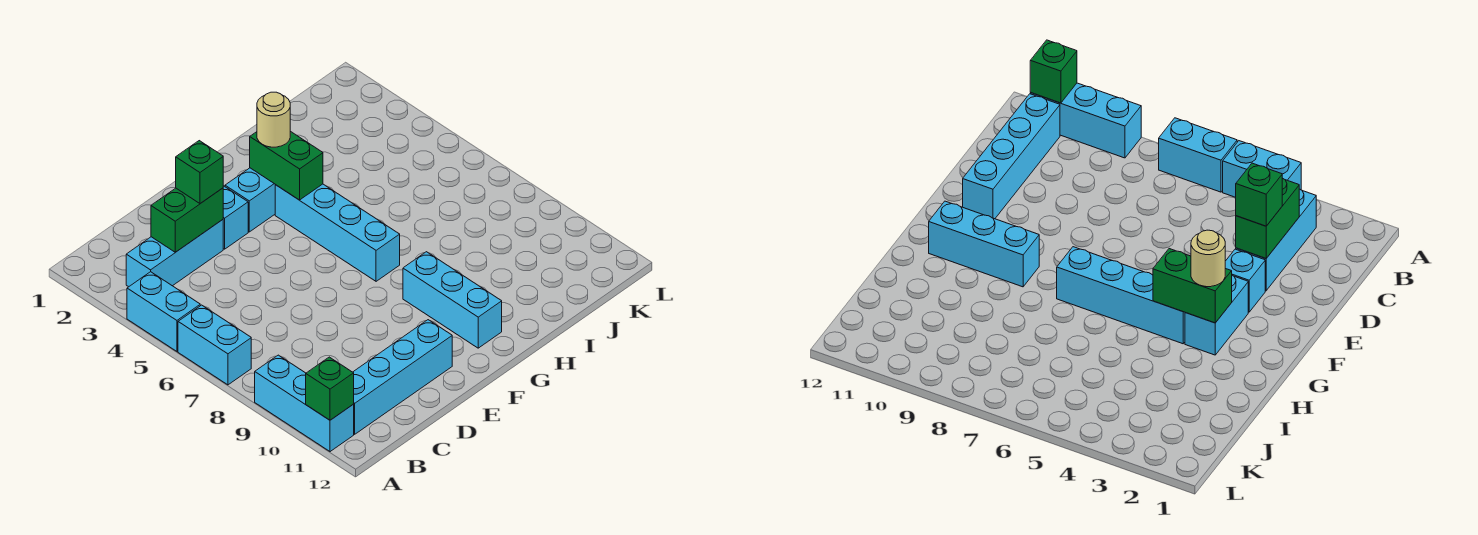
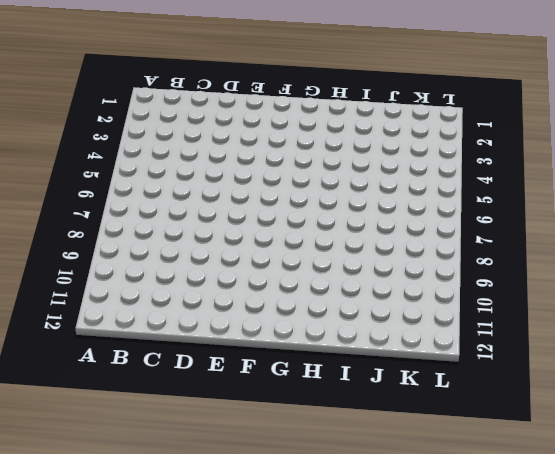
none -> cyan brick A4:A5 level 1
none -> cyan brick A6:A7 level 1
none -> cyan brick A9:A11 level 1

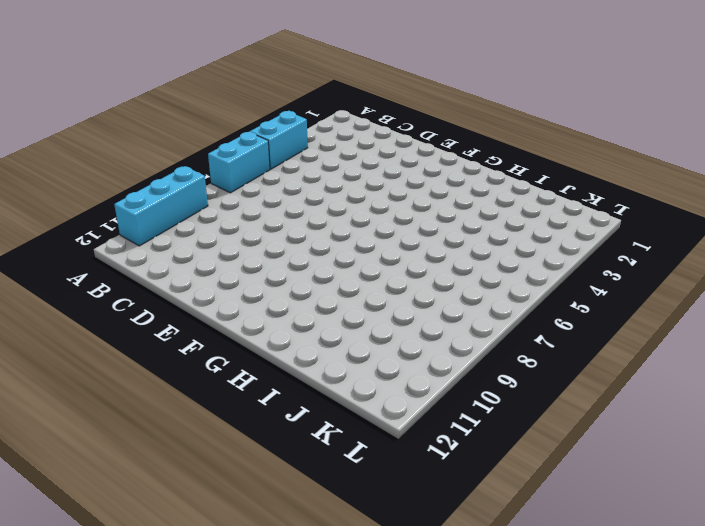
none -> cyan brick B3:D3 level 1
none -> cyan brick B11:E11 level 1
none -> cyan brick E3 level 1

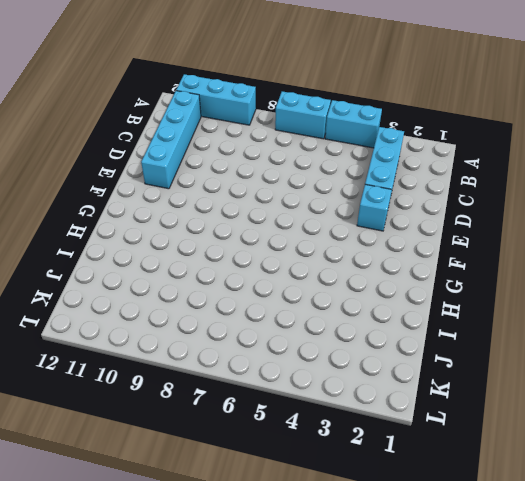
none -> cyan brick F3:G3 level 1
none -> cyan brick G4:G7 level 1
none -> cyan brick G9:G11 level 1

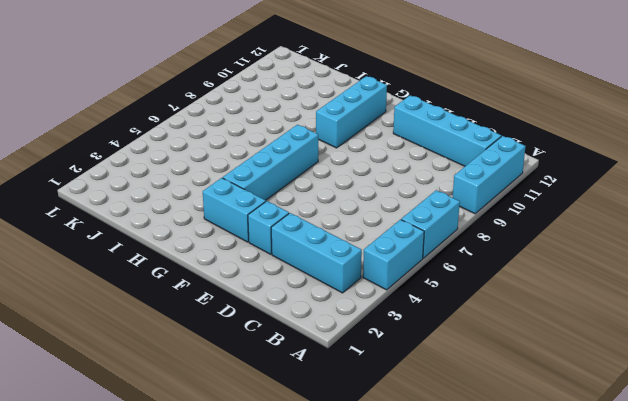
none -> green brick A11 level 2
none -> green brick C3:D3 level 2
none -> green brick G3:G4 level 2

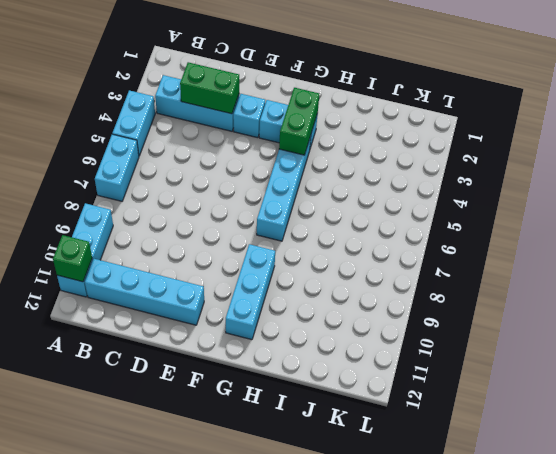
none -> green brick D3 level 3
none -> tan round brick G3 level 3

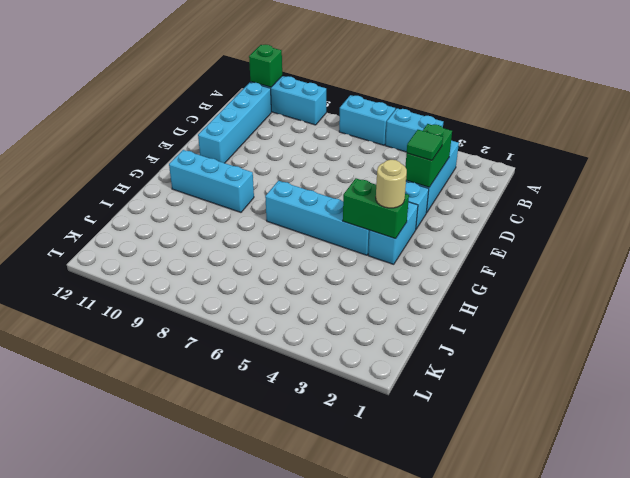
green tile D3 level 3 -> green brick D3 level 3

